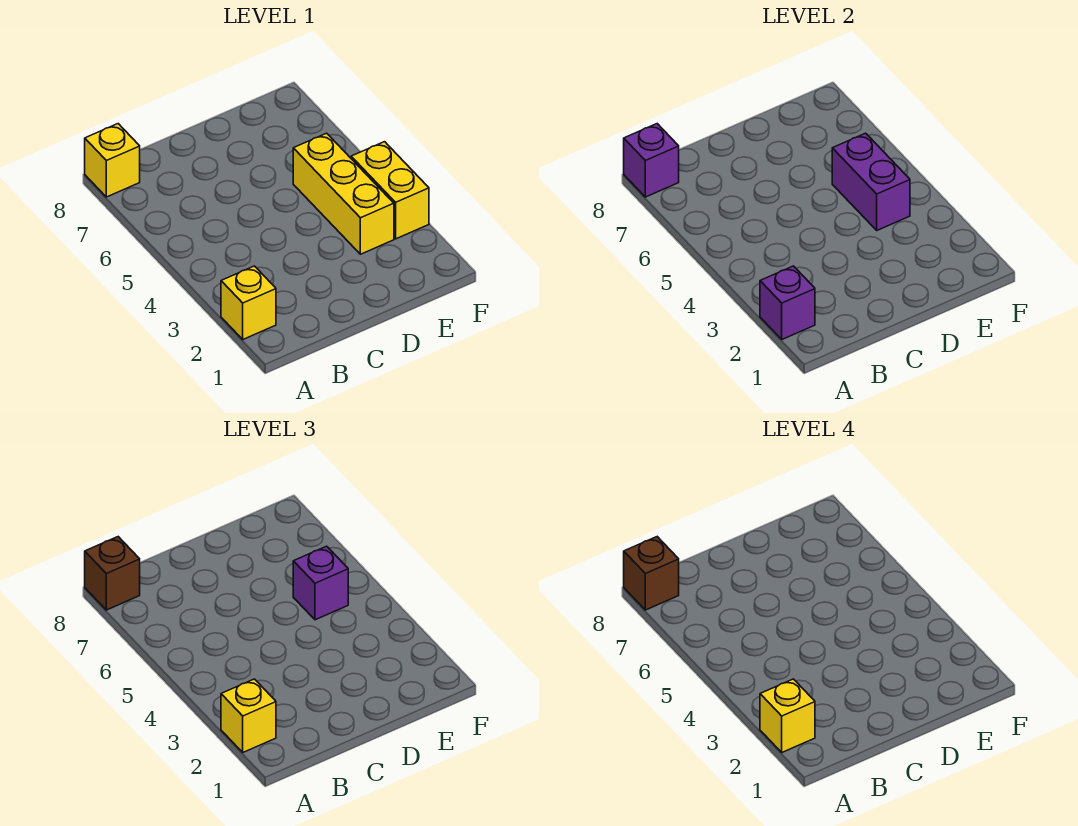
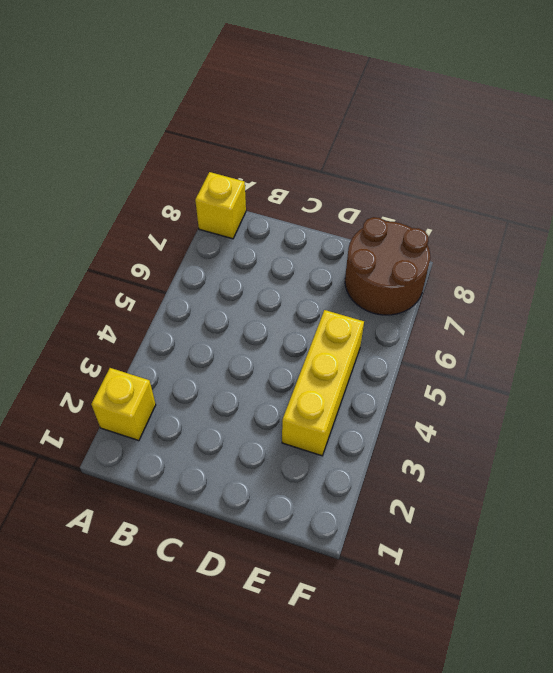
brown round brick E7:F8 level 1 -> none
none -> yellow brick F3:F4 level 1
none -> purple brick A2 level 2
none -> purple brick A8 level 2

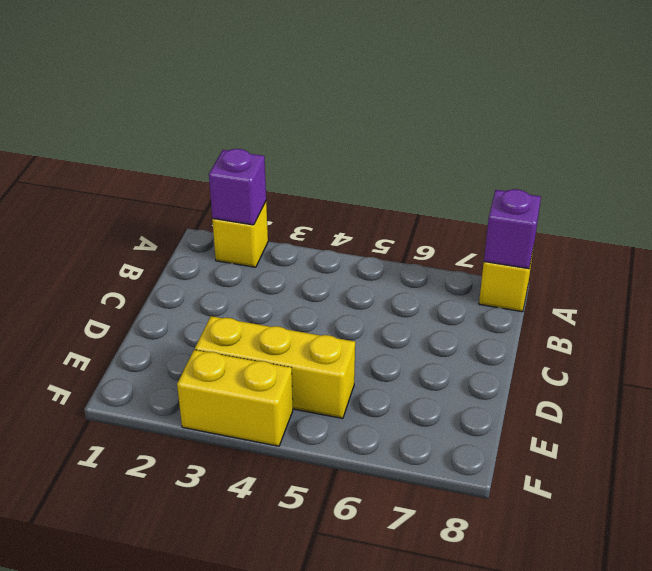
none -> purple brick E4:E5 level 2
none -> yellow brick A2 level 3
none -> brown brick A8 level 3

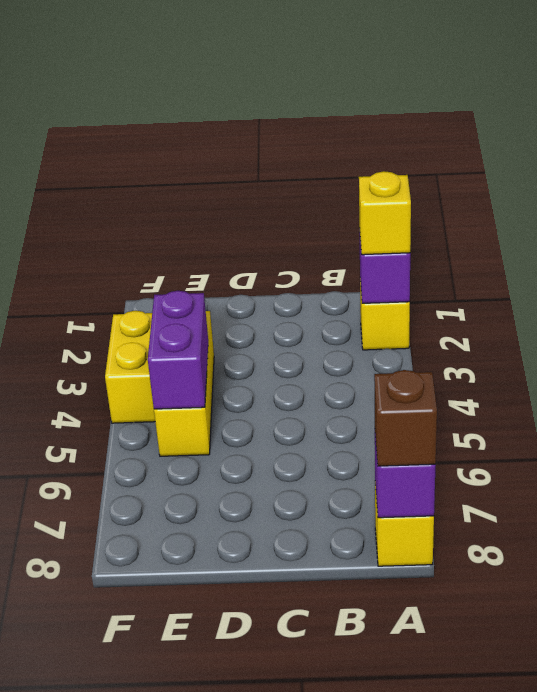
none -> purple brick E5 level 3
none -> yellow brick A2 level 4
none -> brown brick A8 level 4

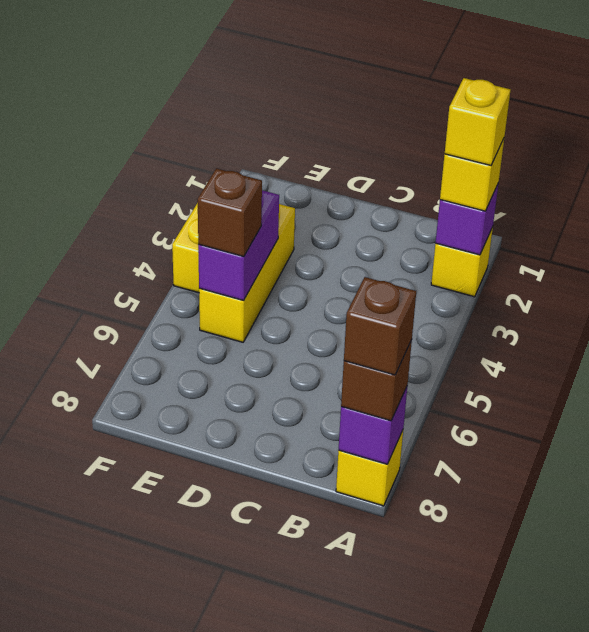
brown brick E5 level 3 -> purple brick E5 level 3

